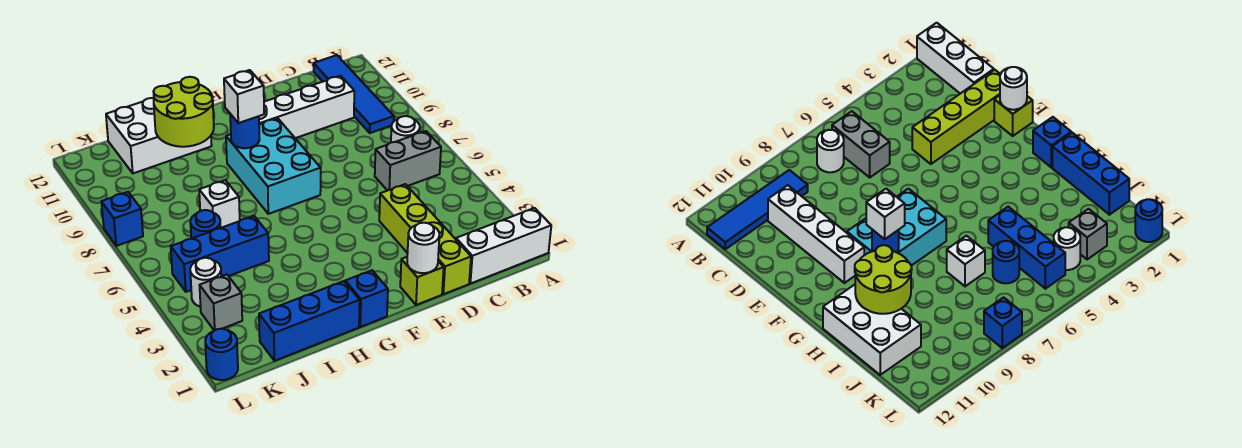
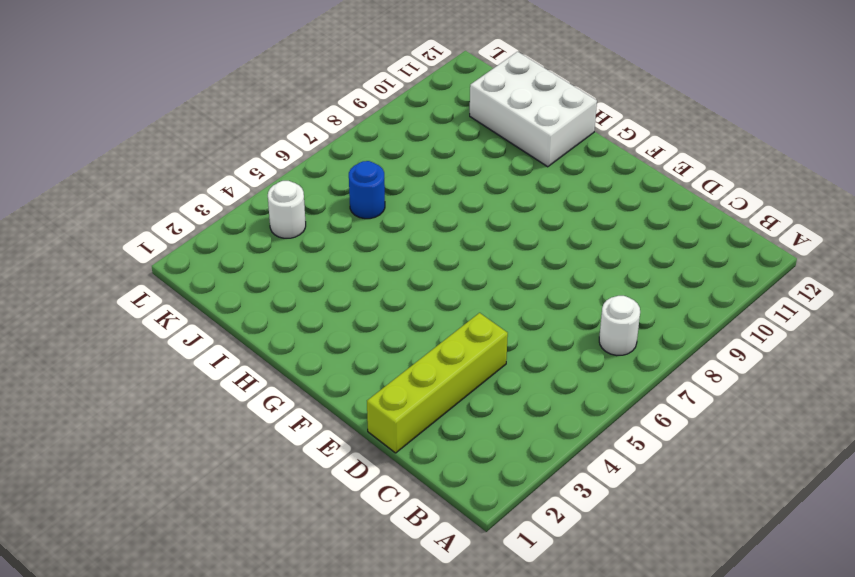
none -> white brick A1:C1 level 1
none -> grey brick B6:C6 level 1
none -> blue tile B9:B12 level 1

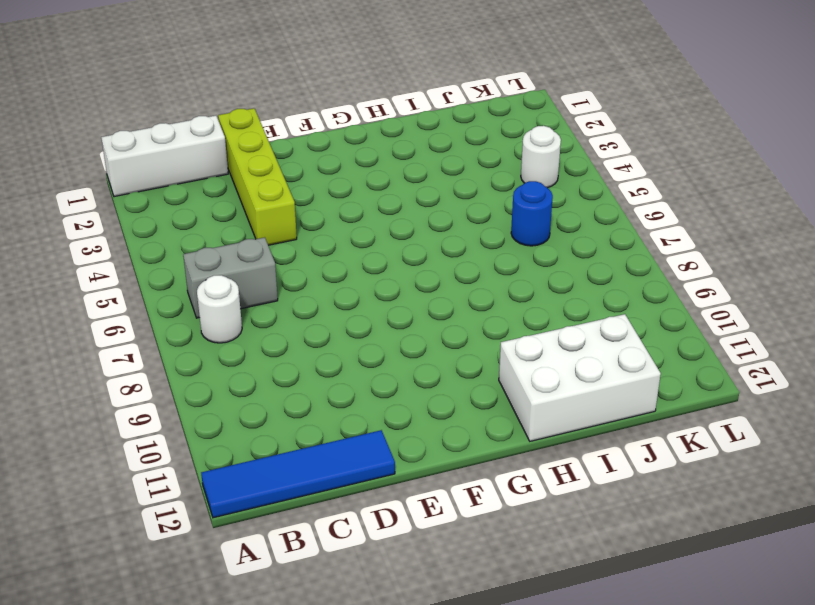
blue tile A12:D12 level 1 -> blue tile B9:B12 level 1
none -> white brick C10:F10 level 1
none -> lime brick E1 level 1
none -> cyan brick F7:G9 level 1

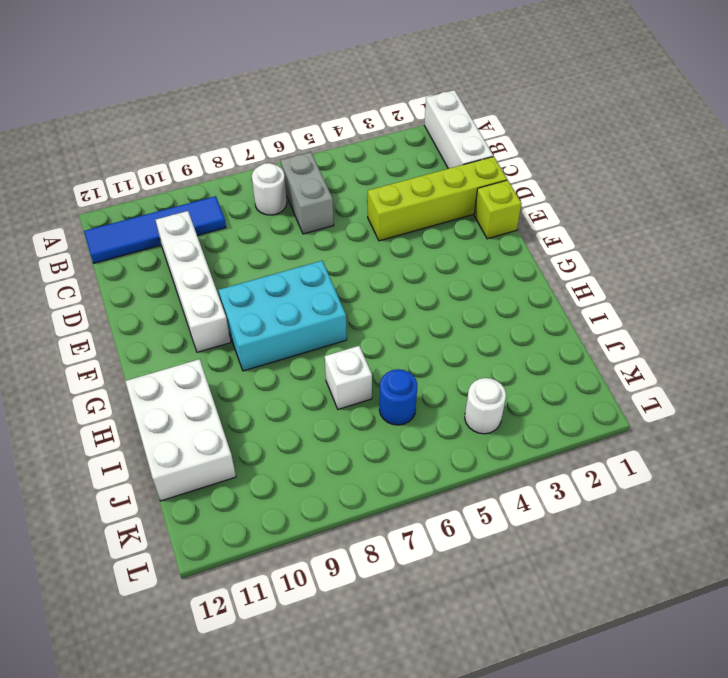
none -> blue brick G1 level 1
none -> blue brick H1:J1 level 1
none -> blue brick I5:K5 level 1

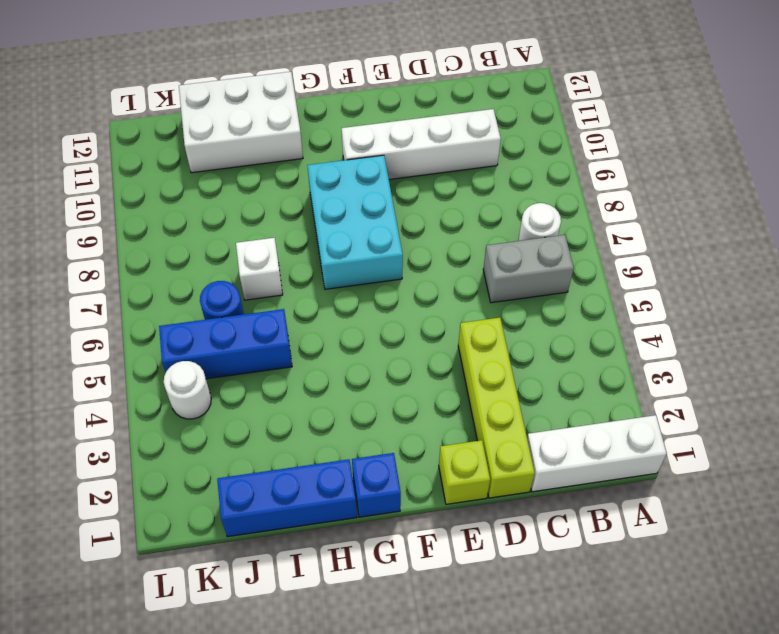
none -> blue tile B9:B12 level 1
none -> grey brick K3 level 1
none -> blue round brick L1 level 1

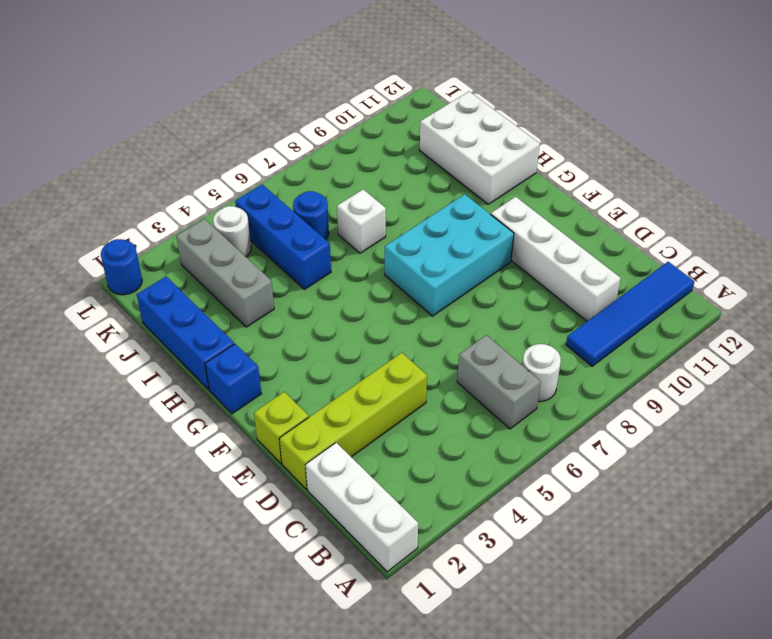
grey brick I3:K3 level 1 -> grey brick K3 level 1
none -> blue brick L8 level 1
none -> white round brick E1 level 2
none -> blue round brick G9 level 2

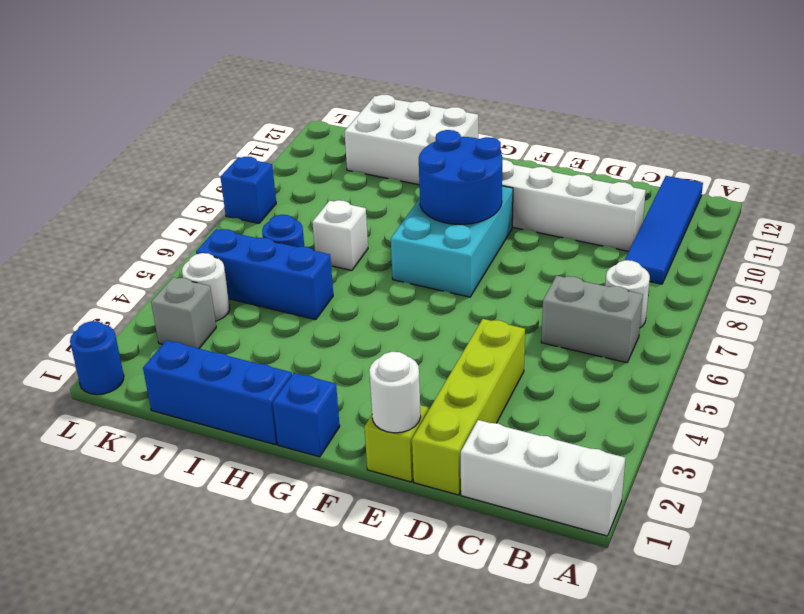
blue round brick F8:G9 level 2 -> blue round brick G9 level 2
none -> lime round brick H10:I11 level 2
none -> white brick G9 level 3

